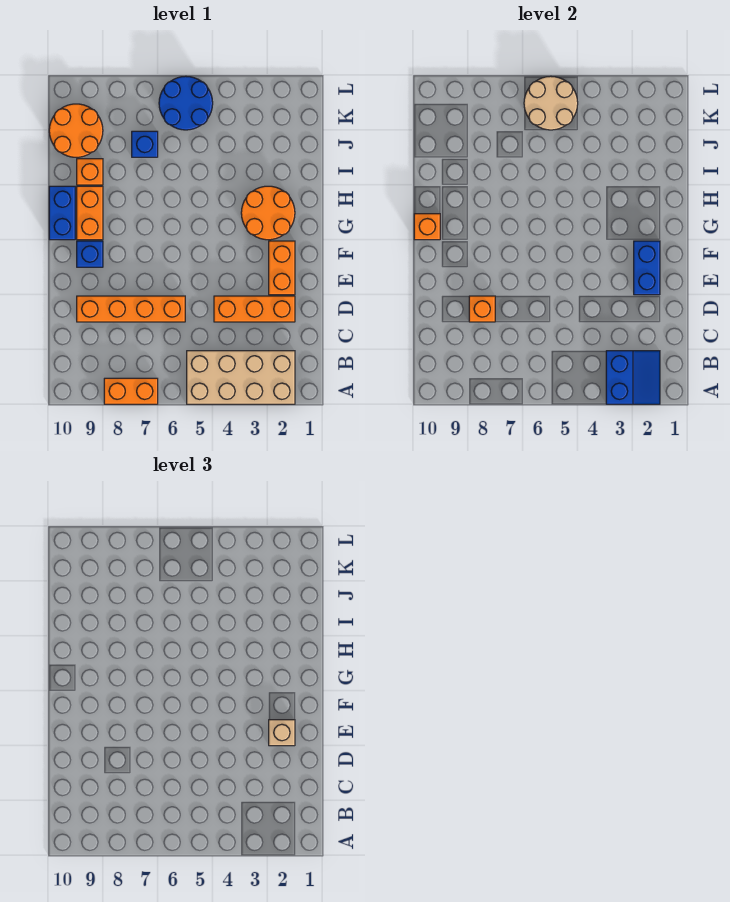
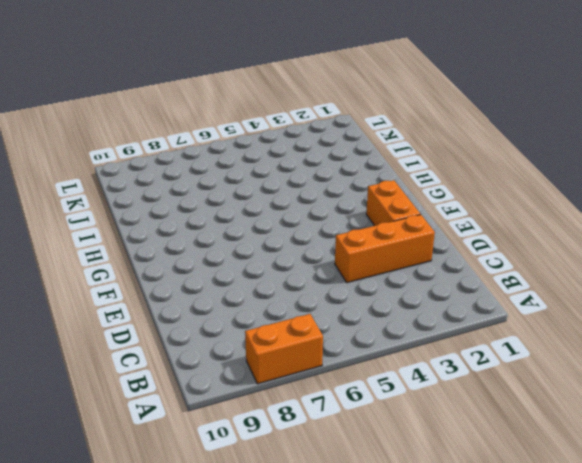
none -> tan brick A2:B5 level 1
none -> orange brick D6:D9 level 1
none -> blue brick F9 level 1

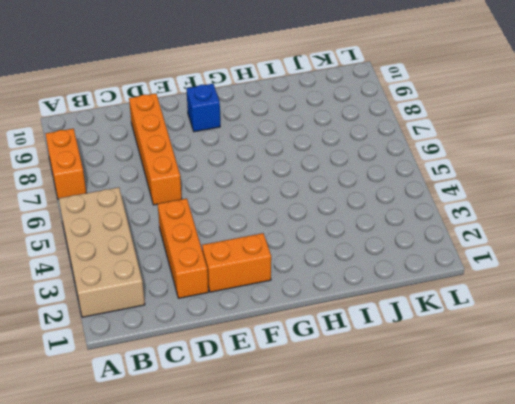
none -> orange round brick G2:H3 level 1
none -> orange brick G9:H9 level 1
none -> blue brick G10:H10 level 1

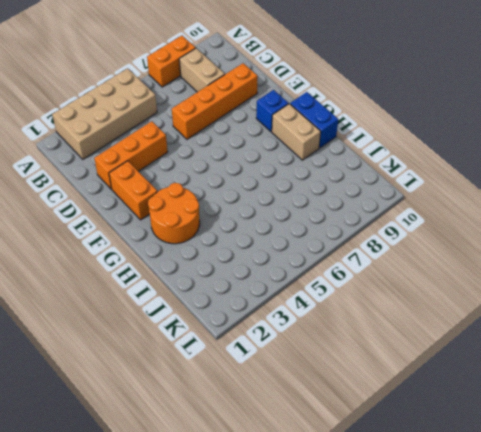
tan brick B8:C8 level 1 -> none
tan brick G9:H9 level 1 -> orange brick G9:H9 level 1
none -> orange brick I9 level 1
none -> blue brick J7 level 1
none -> orange round brick J9:K10 level 1

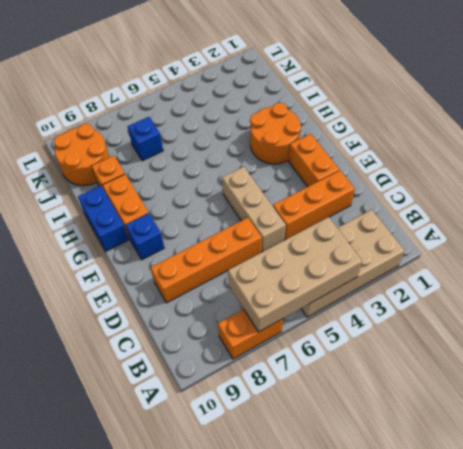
tan brick A4:B7 level 2 -> none
tan brick D5:F5 level 1 -> none
none -> blue round brick K5:L6 level 1
none -> blue slope A2:B3 level 2 top 3
none -> orange brick D8 level 2

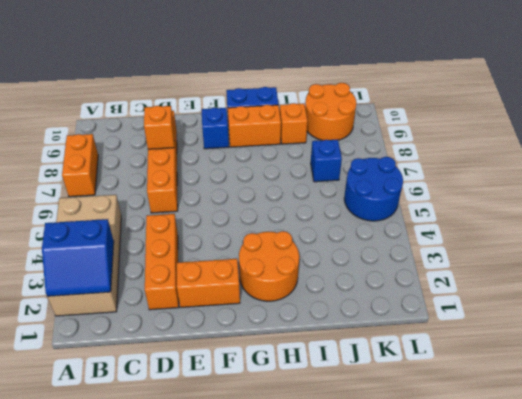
none -> blue brick E2:F2 level 2
none -> orange brick G10 level 2
none -> tan round brick K5:L6 level 2

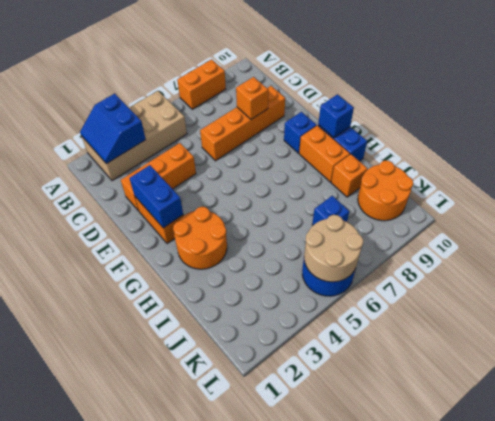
blue brick G10 level 2 -> orange brick G10 level 2
none -> tan brick E2 level 3

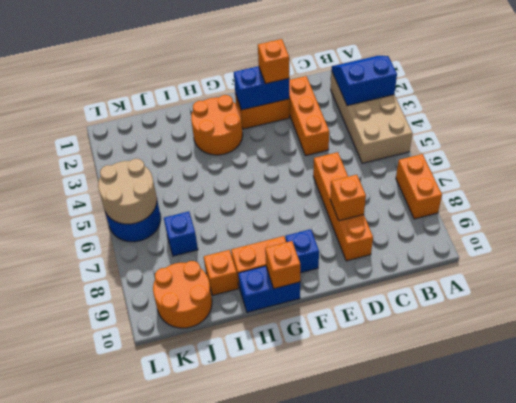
orange brick E2 level 3 -> tan brick E2 level 3

